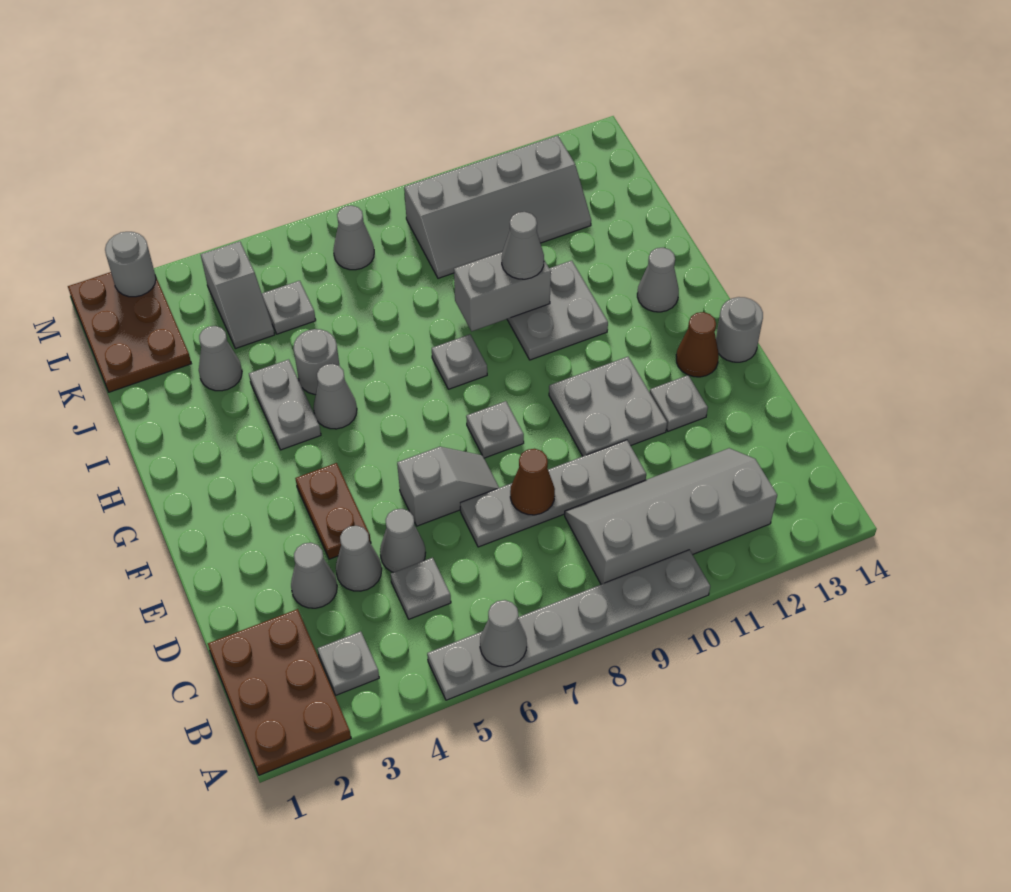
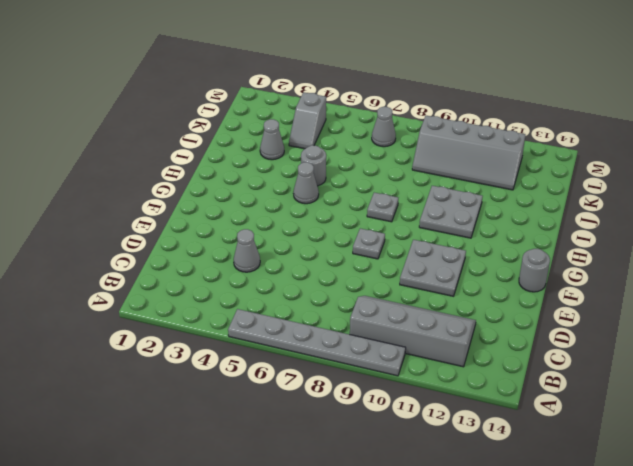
none -> brown plate A1:C2 level 1
none -> grey plate B3 level 1
none -> grey plate C5 level 1
none -> grey cone D3 level 1

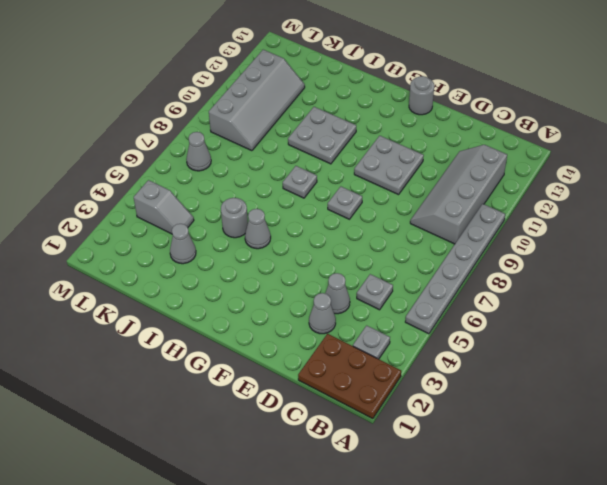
none -> grey cone D5 level 1
none -> grey plate D7:D10 level 1
none -> brown plate E4:F4 level 1
none -> grey slope E6:E7 level 1 top 6

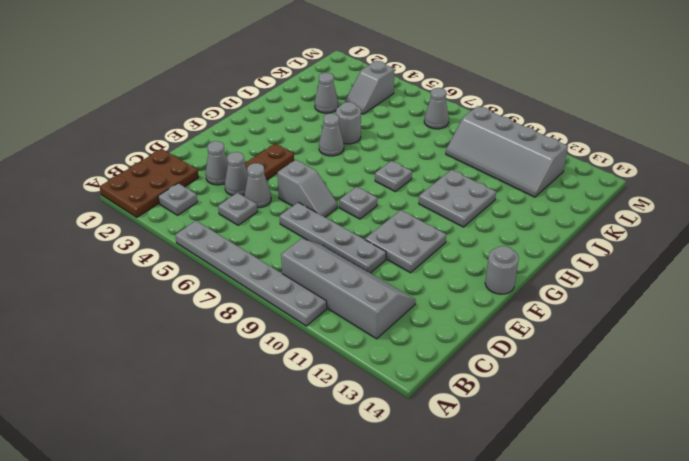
none -> grey plate E12 level 1
none -> brown cone F13 level 1
none -> grey plate H4:I4 level 1
none -> grey cone H13 level 1

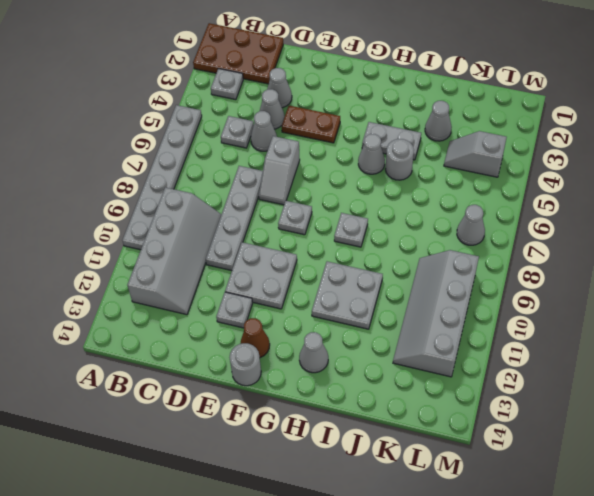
none -> brown plate K1:M2 level 1
none -> grey plate K5 level 1
none -> grey cone A6 level 2
none -> brown cone D8 level 2

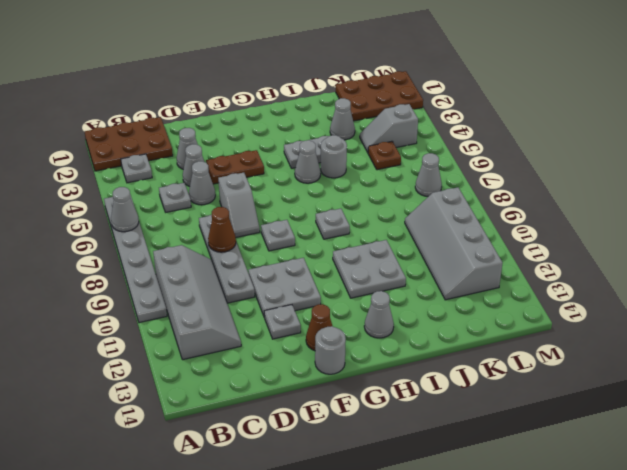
brown plate K5 level 1 -> grey plate K5 level 1
none -> grey brick I9:I10 level 2
none -> grey round brick M2 level 2
none -> grey cone I10 level 3

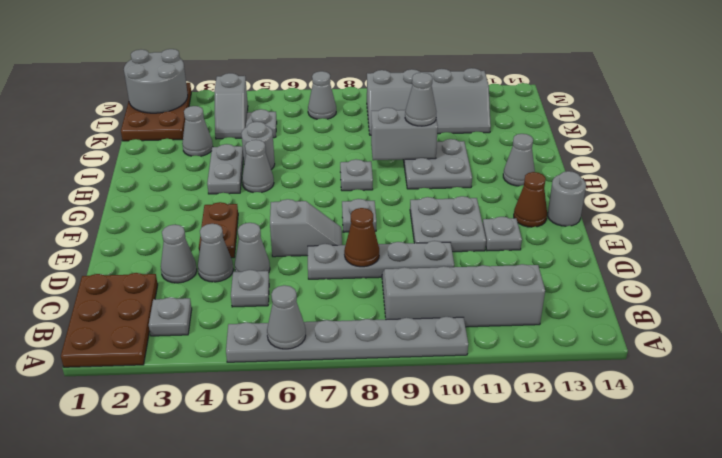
grey round brick L1:M2 level 2 -> grey round brick M2 level 2

